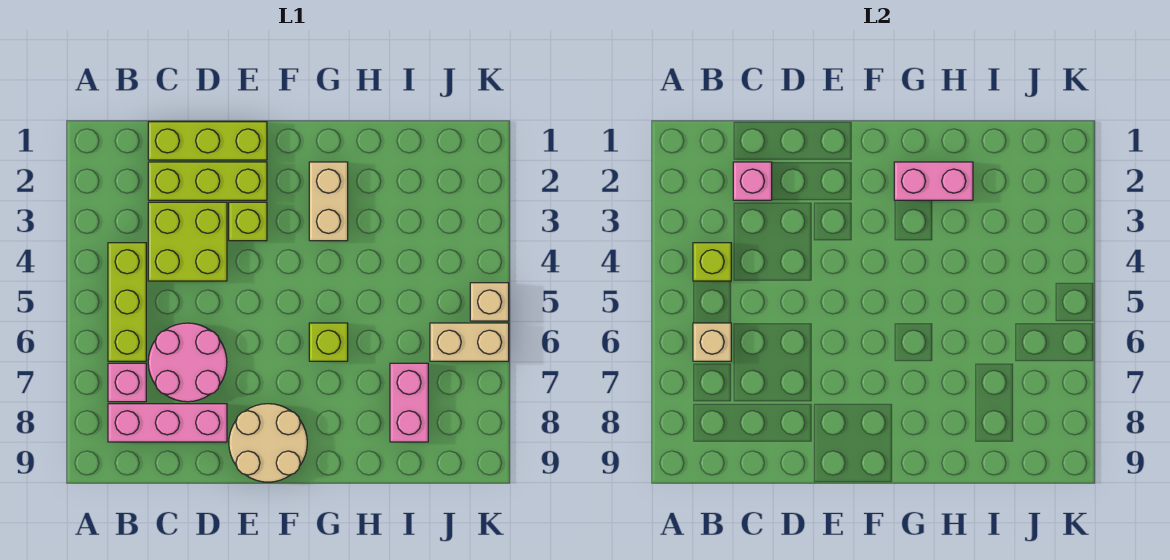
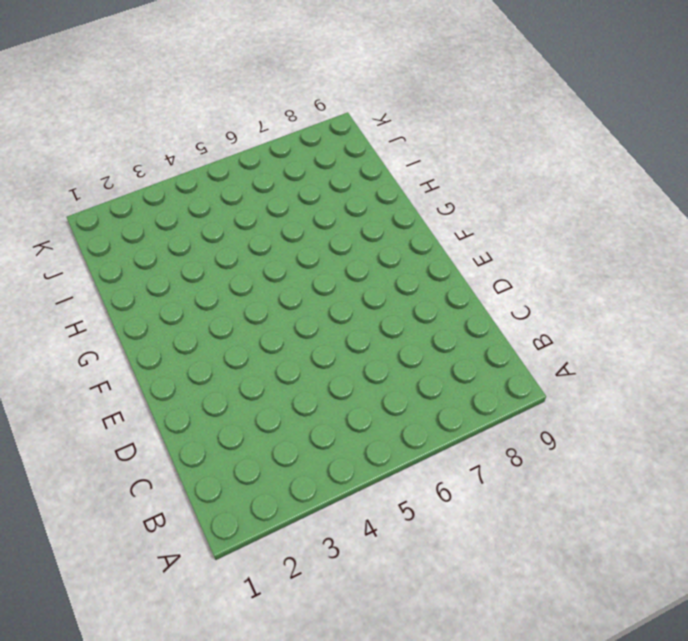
none -> lime brick B4:B6 level 1
none -> pink brick B7 level 1
none -> pink brick B8:D8 level 1

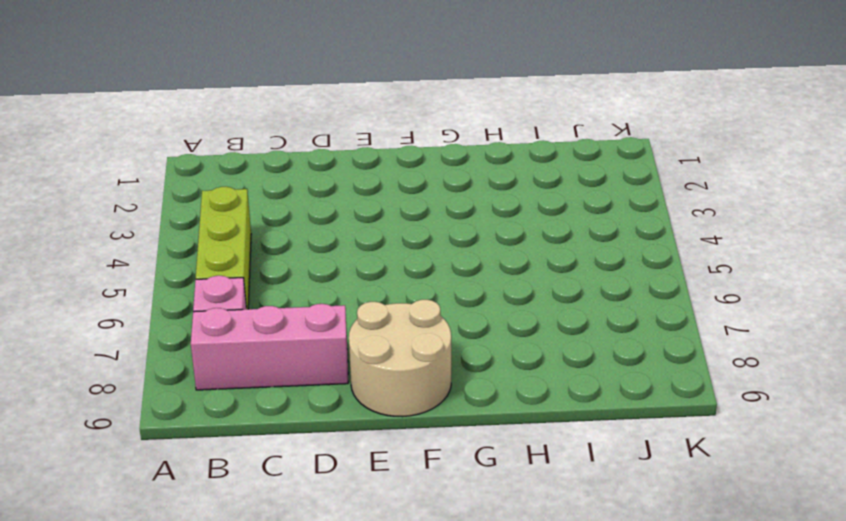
none -> lime brick C1:E1 level 1
none -> lime brick C2:E2 level 1
none -> lime brick C3:D4 level 1

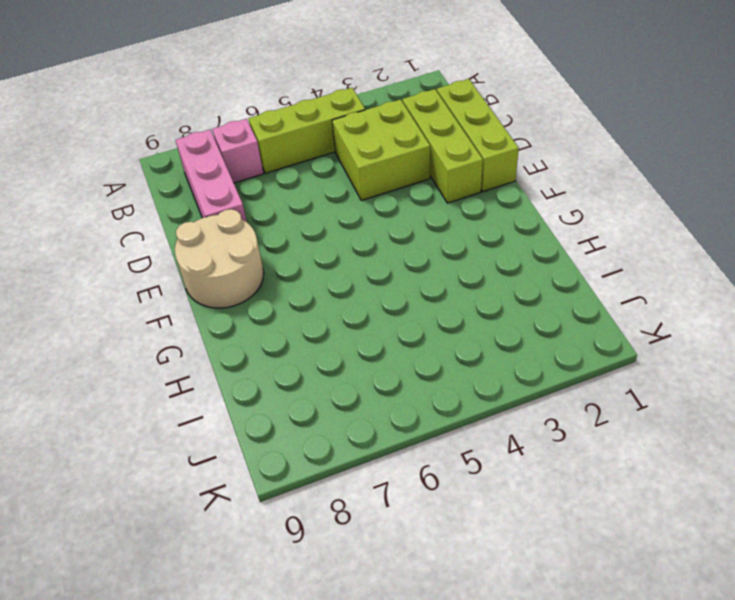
none -> pink round brick C6:D7 level 1
none -> lime brick E3 level 1
none -> tan brick G2:G3 level 1

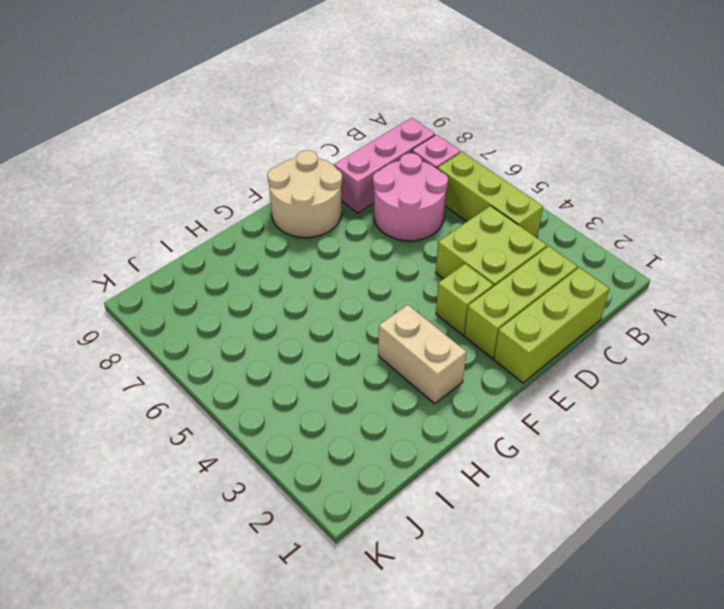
none -> lime brick G6 level 1
none -> pink brick I7:I8 level 1
none -> tan brick J6:K6 level 1

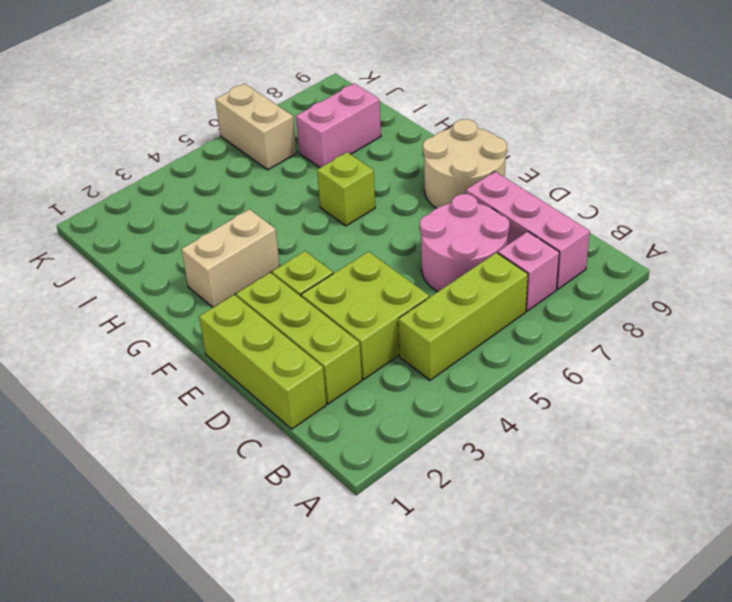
none -> tan brick K5 level 1
none -> lime brick B4 level 2
none -> tan brick B6 level 2

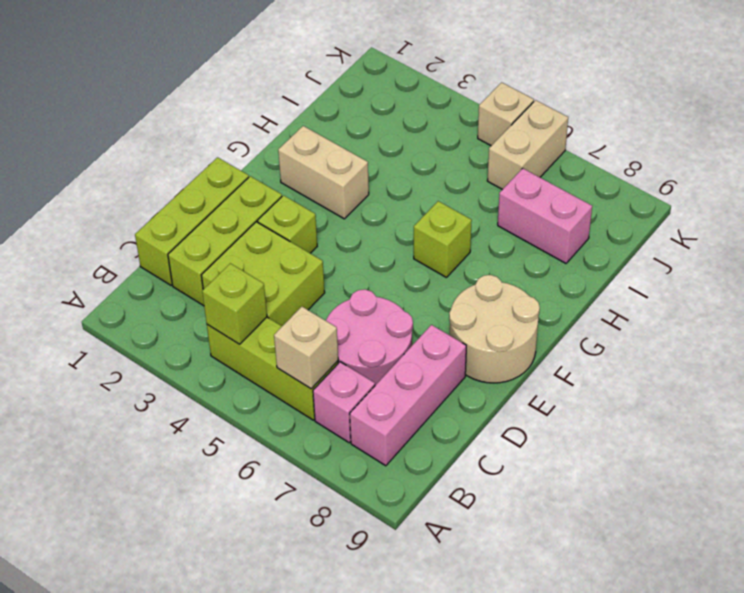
none -> pink brick C2 level 2
none -> pink brick G2:H2 level 2

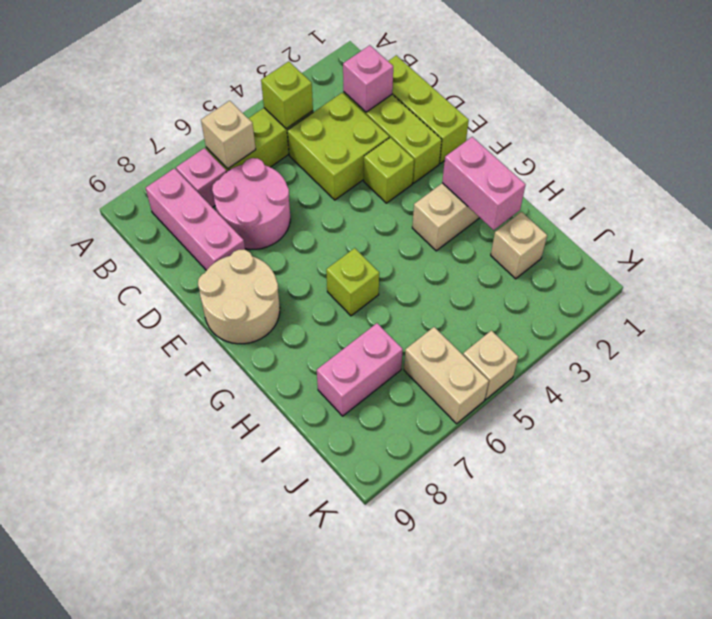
tan brick I2 level 1 -> none

